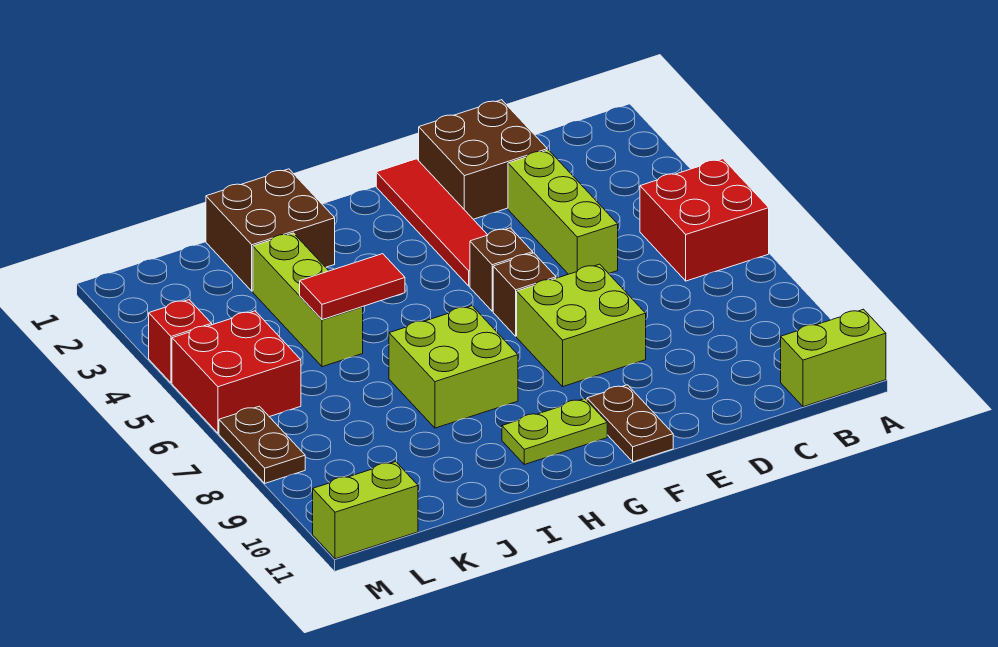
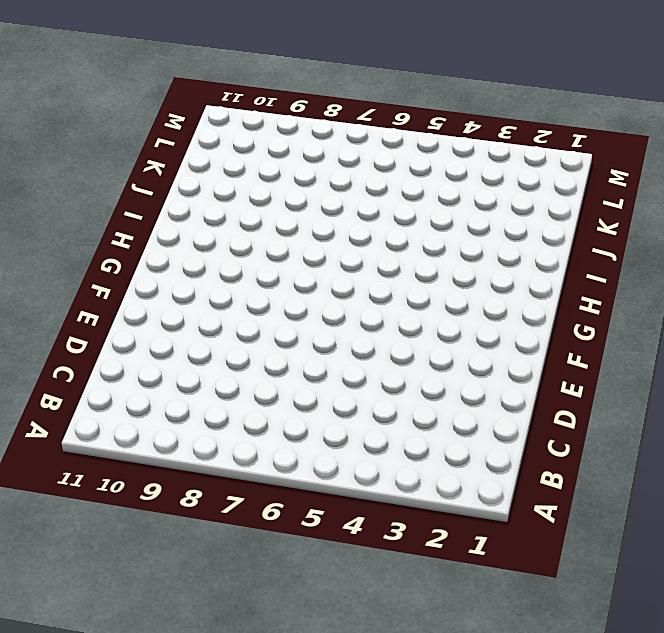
none -> red brick A5:B6 level 1
none -> lime brick A11:B11 level 1
none -> brown brick D1:E2 level 1

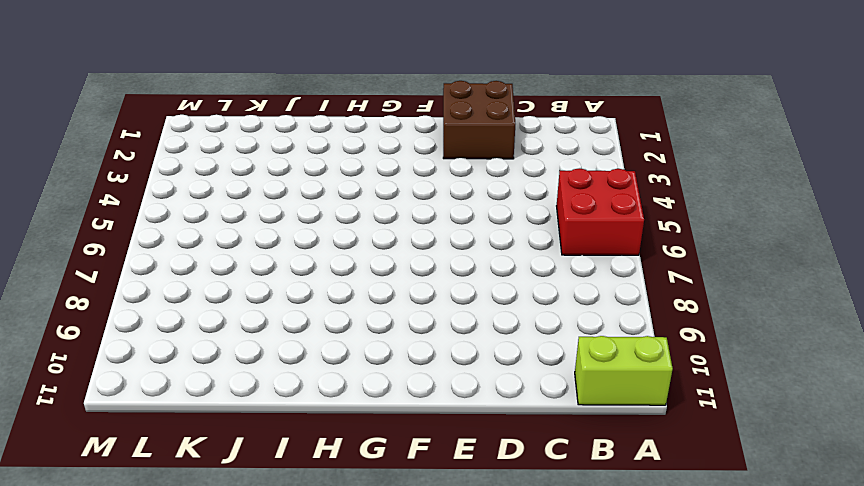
none -> lime brick D3:D5 level 1
none -> lime brick E7:F8 level 1
none -> red tile F1:F4 level 1

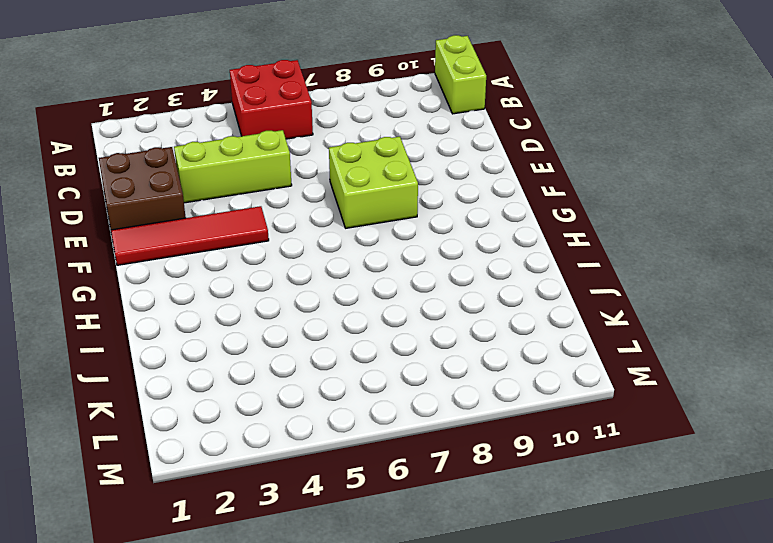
none -> brown brick F5 level 1
none -> brown brick F6 level 1
none -> brown plate F10:F11 level 1

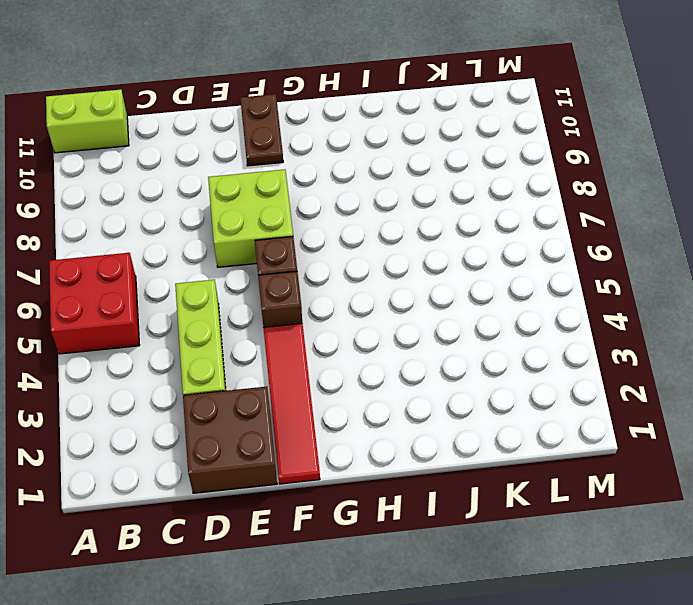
none -> lime plate G10:H10 level 1
none -> lime brick H7:I8 level 1
none -> brown brick I1:J2 level 1

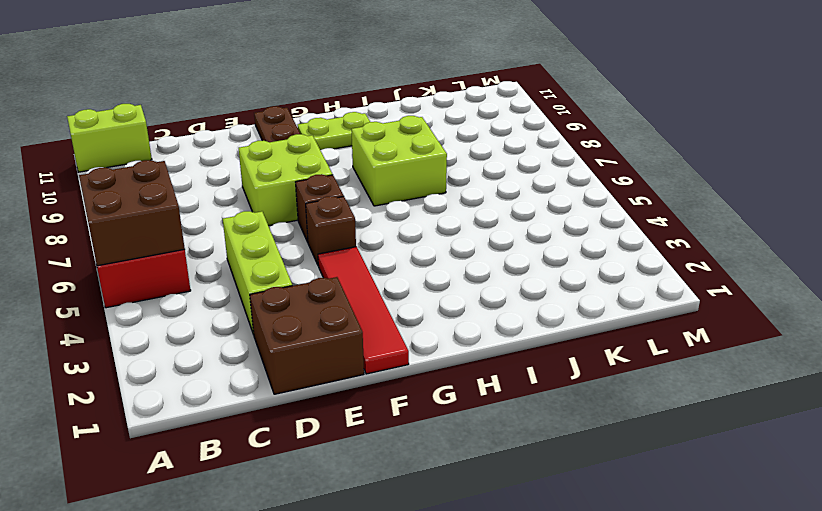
brown brick A5:B6 level 2 -> brown brick I1:J2 level 1
none -> lime brick J3:J5 level 1
none -> red brick L5:M6 level 1
none -> lime brick L11:M11 level 1

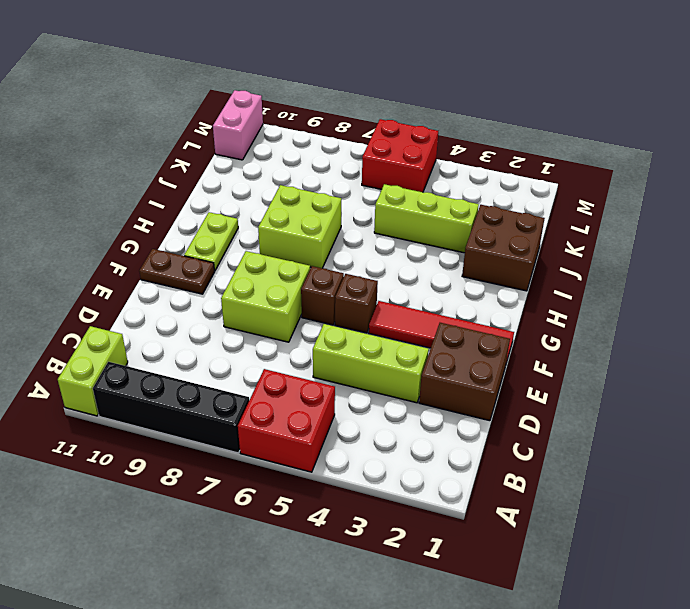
black brick A7:A10 level 1 -> none
pink brick L11:M11 level 1 -> lime brick L11:M11 level 1
none -> red brick M4 level 1
none -> brown plate M7:M8 level 1
none -> red tile I5:J5 level 2

